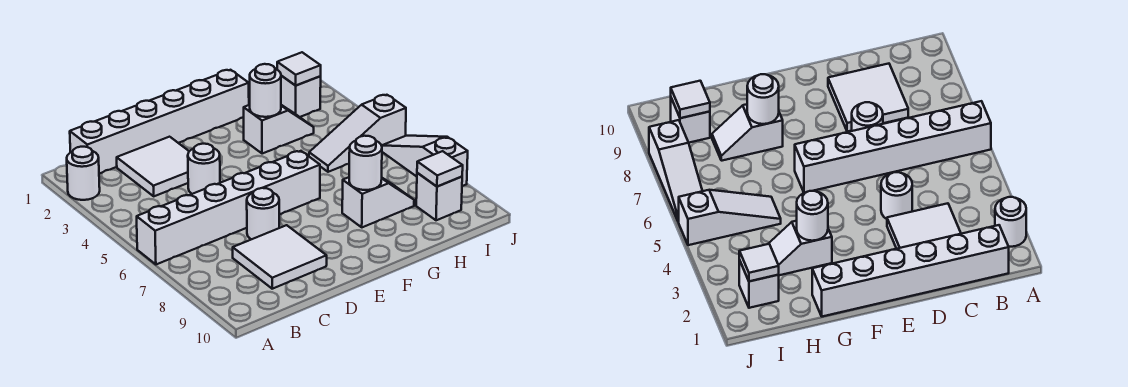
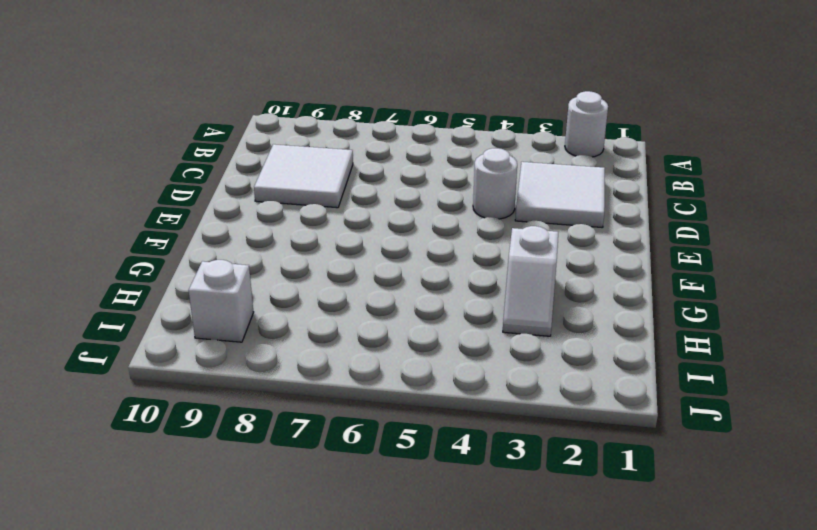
none -> white brick A6:F6 level 1
none -> white brick B1:G1 level 1
none -> white round brick D7 level 1

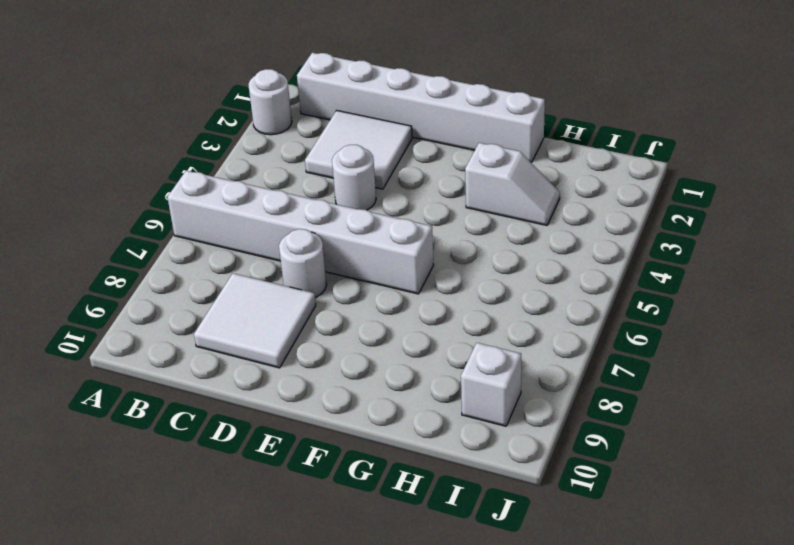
none -> white slope G8:H8 level 1 top G
none -> white slope H5:J5 level 1 top J
none -> white brick I2 level 1

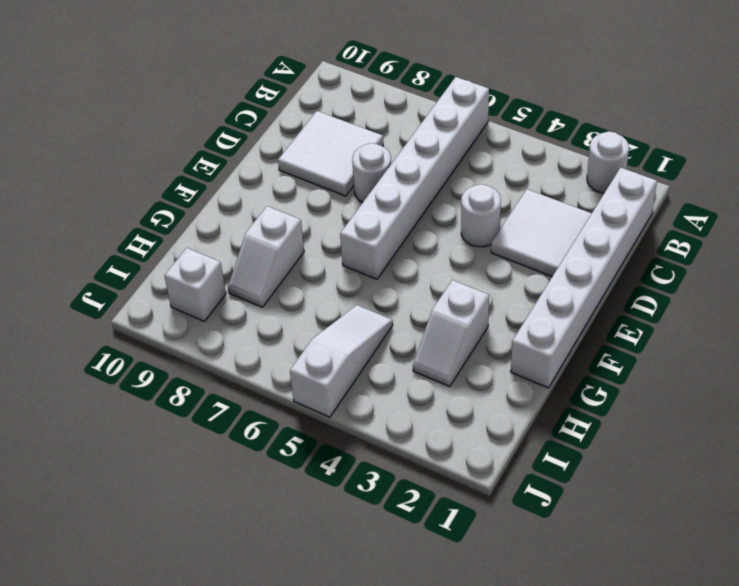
none -> white brick I2 level 1
none -> white slope J6:J8 level 1 top 8
none -> white round brick G3 level 2

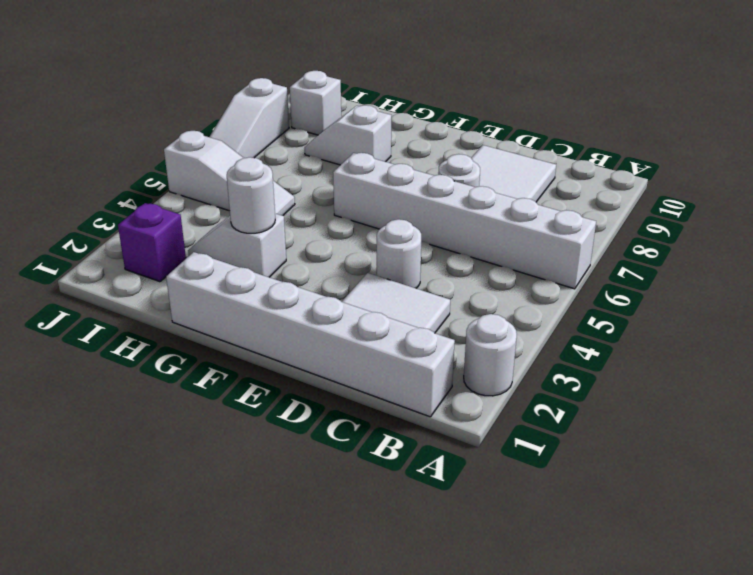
purple brick I2 level 1 -> white brick I2 level 1
none -> white round brick G8 level 2
none -> white tile I2 level 2
none -> white tile I9 level 2

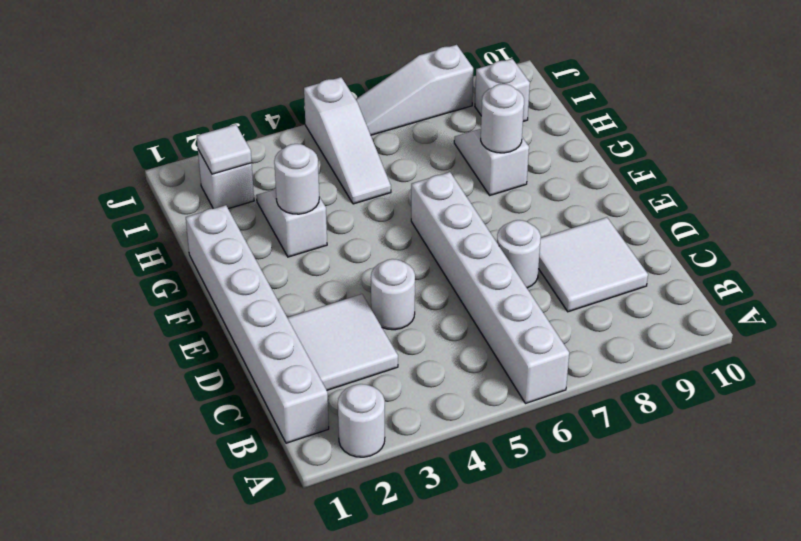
none -> white tile I9 level 2

